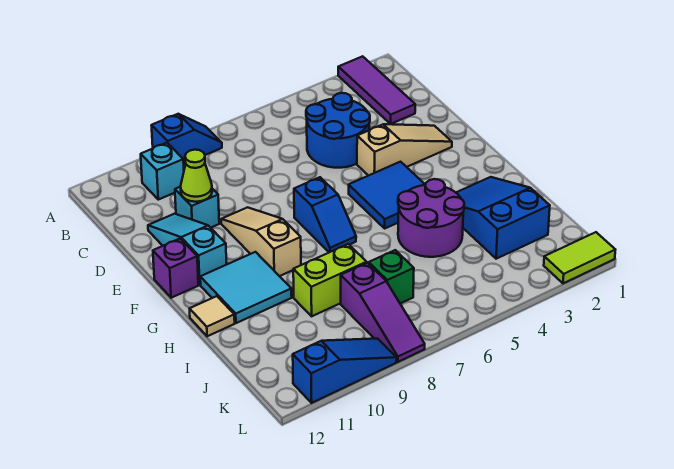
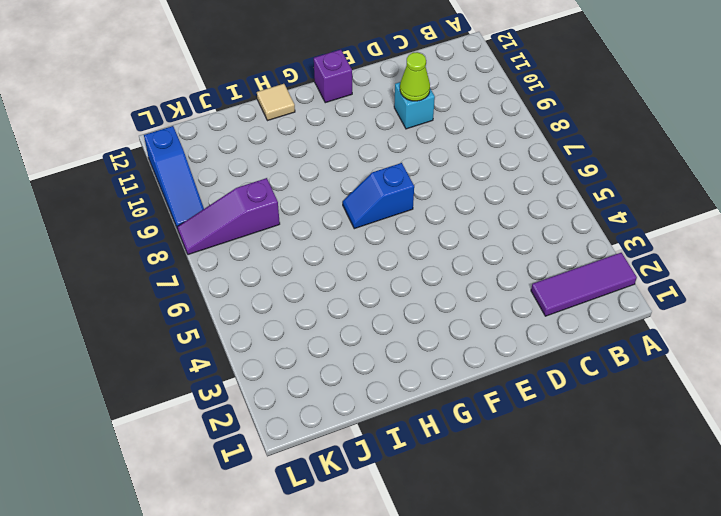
none -> blue slope A8:A9 level 1 top 9
none -> cyan brick B10 level 1
none -> blue round brick C4:D5 level 1

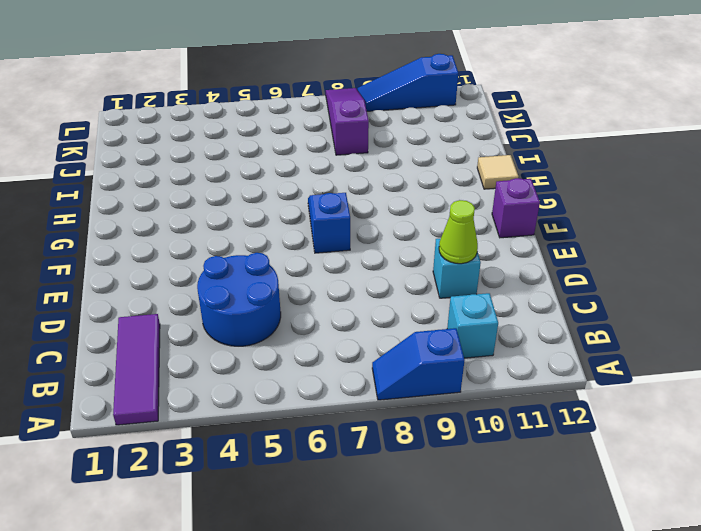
none -> cyan slope D11:F11 level 1 top F
none -> tan slope E2:E4 level 1 top 4
none -> tan slope E9:G9 level 1 top G

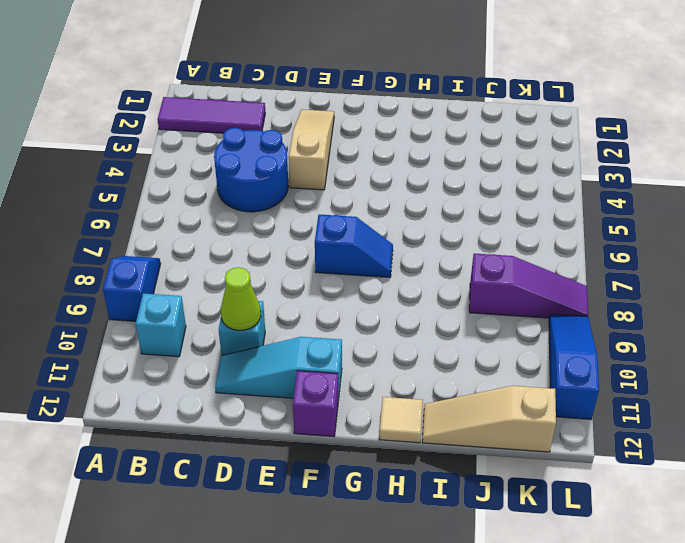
tan slope I12:K12 level 1 top K -> tan slope E9:G9 level 1 top G
none -> blue tile F4:G5 level 1
none -> cyan tile G10:H11 level 1
none -> blue slope H2:J3 level 1 top J

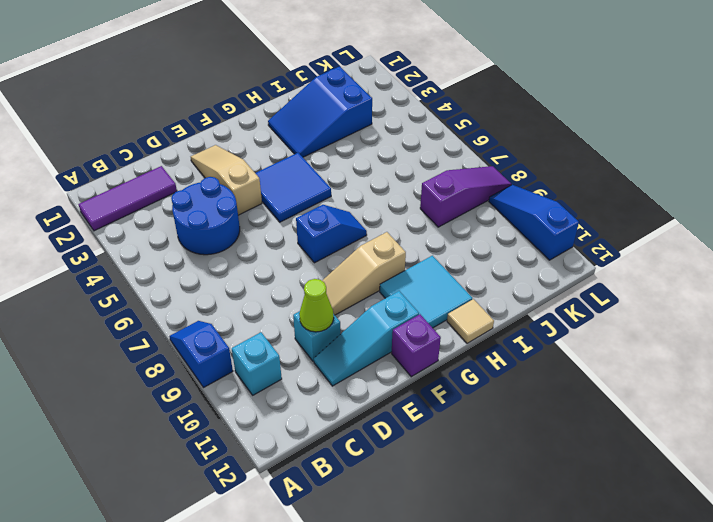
none -> purple round brick H4:I5 level 1
none -> lime brick I8:I9 level 1
none -> green brick J7 level 1

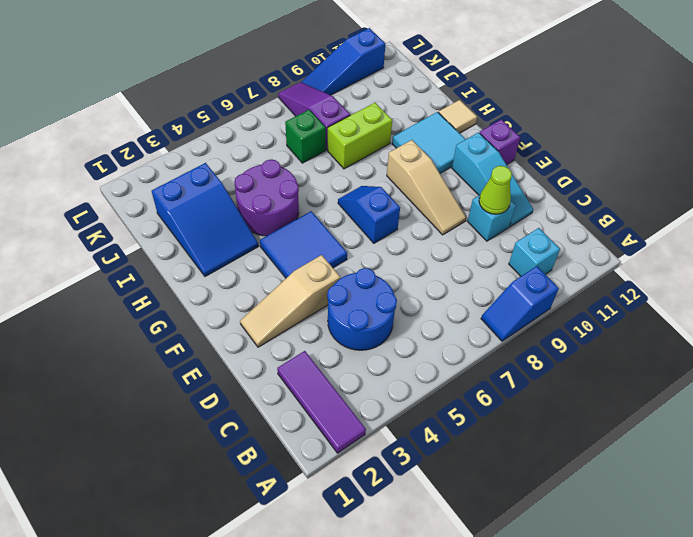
none -> lime tile L1:L2 level 1

